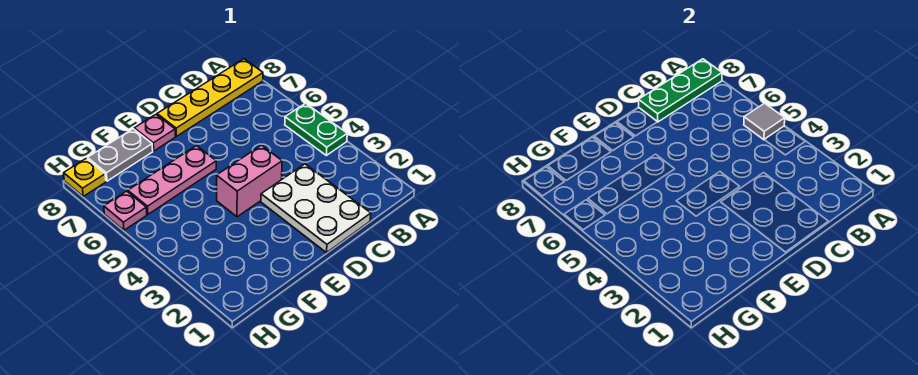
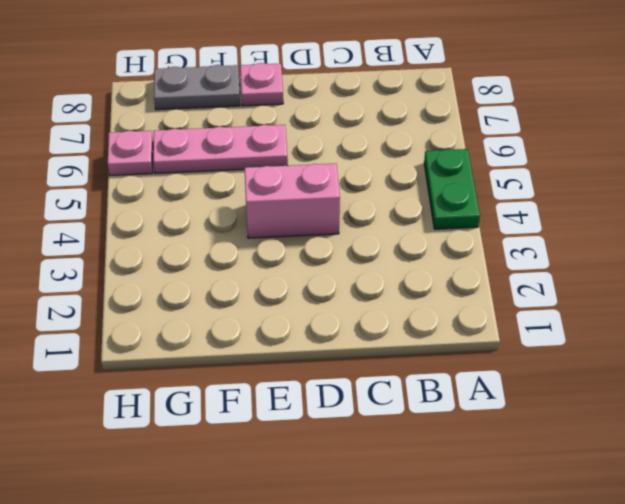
none -> yellow plate A8:D8 level 1
none -> white plate C1:D3 level 1

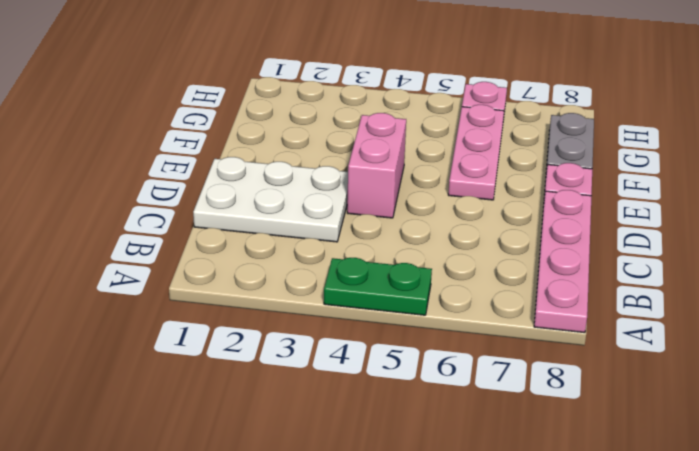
pink plate A8:D8 level 1 -> yellow plate A8:D8 level 1
none -> yellow plate H8 level 1
none -> grey tile A5 level 2

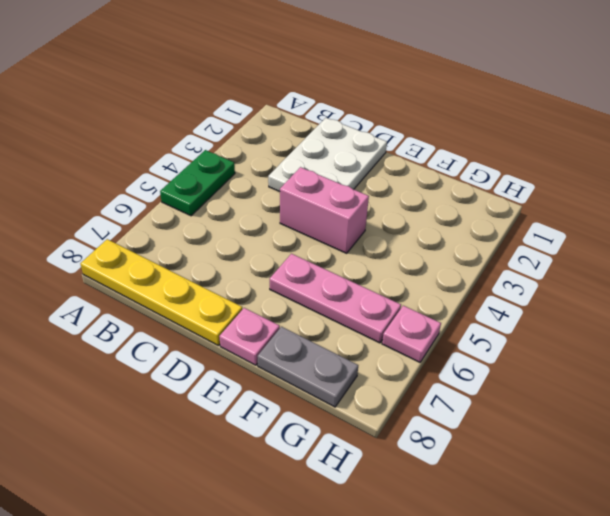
none -> yellow plate H8 level 1
none -> grey tile A5 level 2

